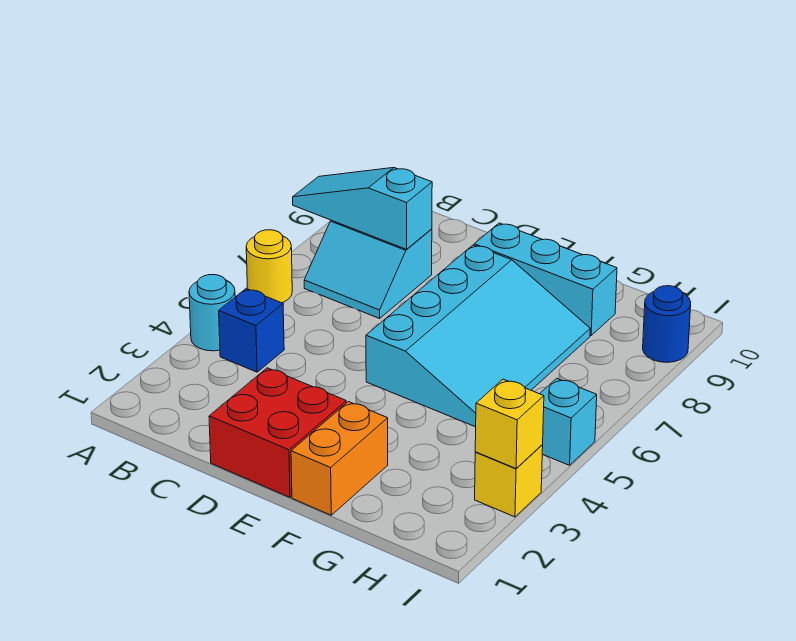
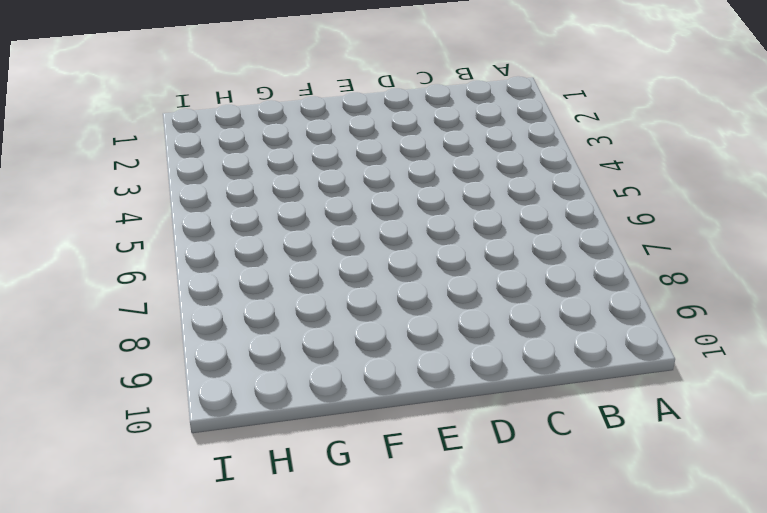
none -> cyan round brick A4 level 1
none -> yellow round brick A6 level 1
none -> blue brick B4 level 1

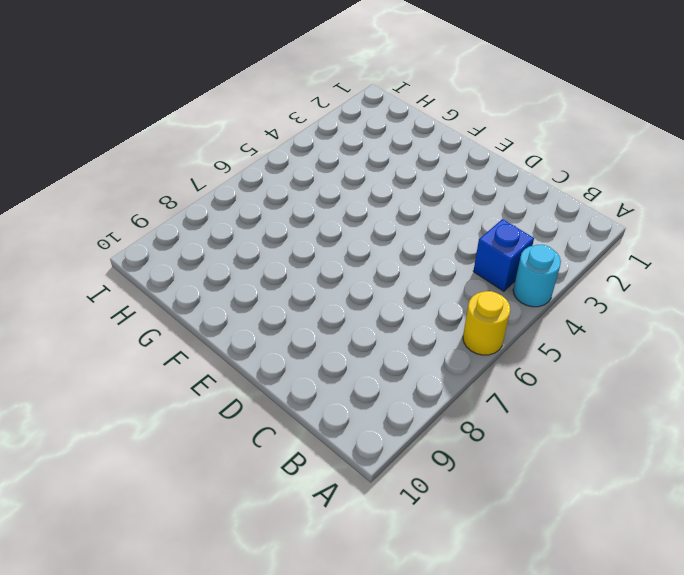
none -> cyan slope B7:C8 level 1 top 8
none -> red brick D1:E2 level 1
none -> cyan slope E5:G8 level 1 top E

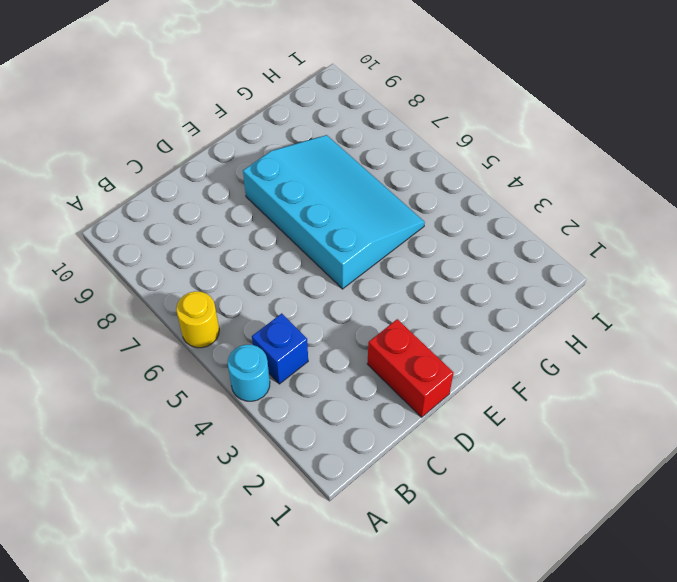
red brick D1:D2 level 1 -> red brick D1:E2 level 1
none -> cyan slope B7:C8 level 1 top 8
none -> cyan brick E9:G9 level 1
none -> orange brick F1:F2 level 1

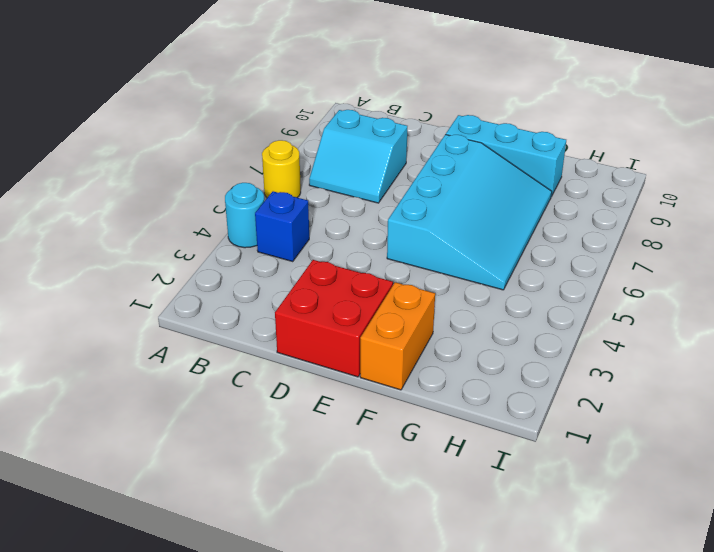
none -> yellow brick I3 level 1
none -> cyan brick I5 level 1
none -> blue round brick I9 level 1

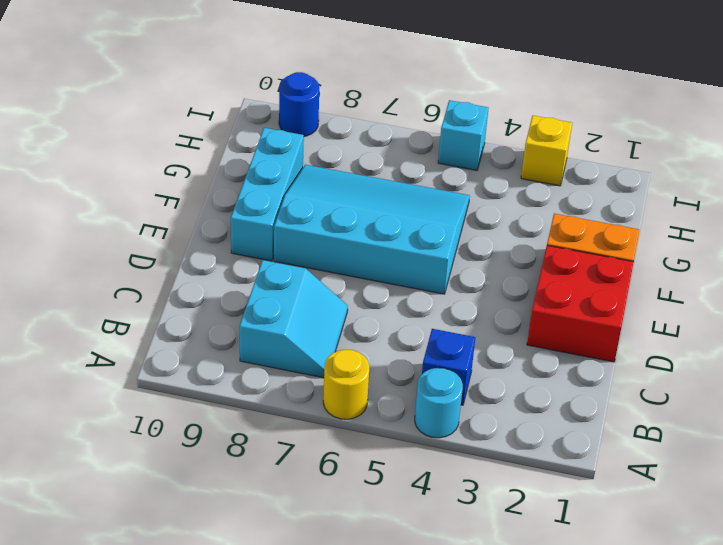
none -> cyan slope A8:C8 level 2 top C
none -> yellow brick I3 level 2

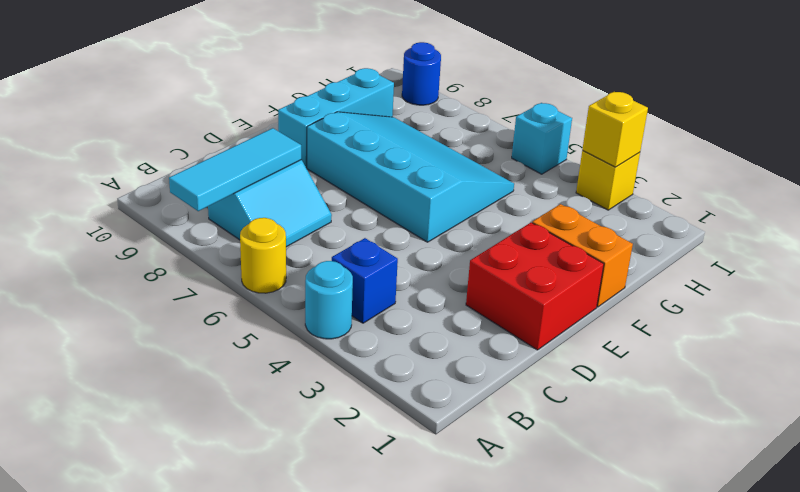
cyan tile A8:C8 level 2 -> cyan slope A8:C8 level 2 top C

